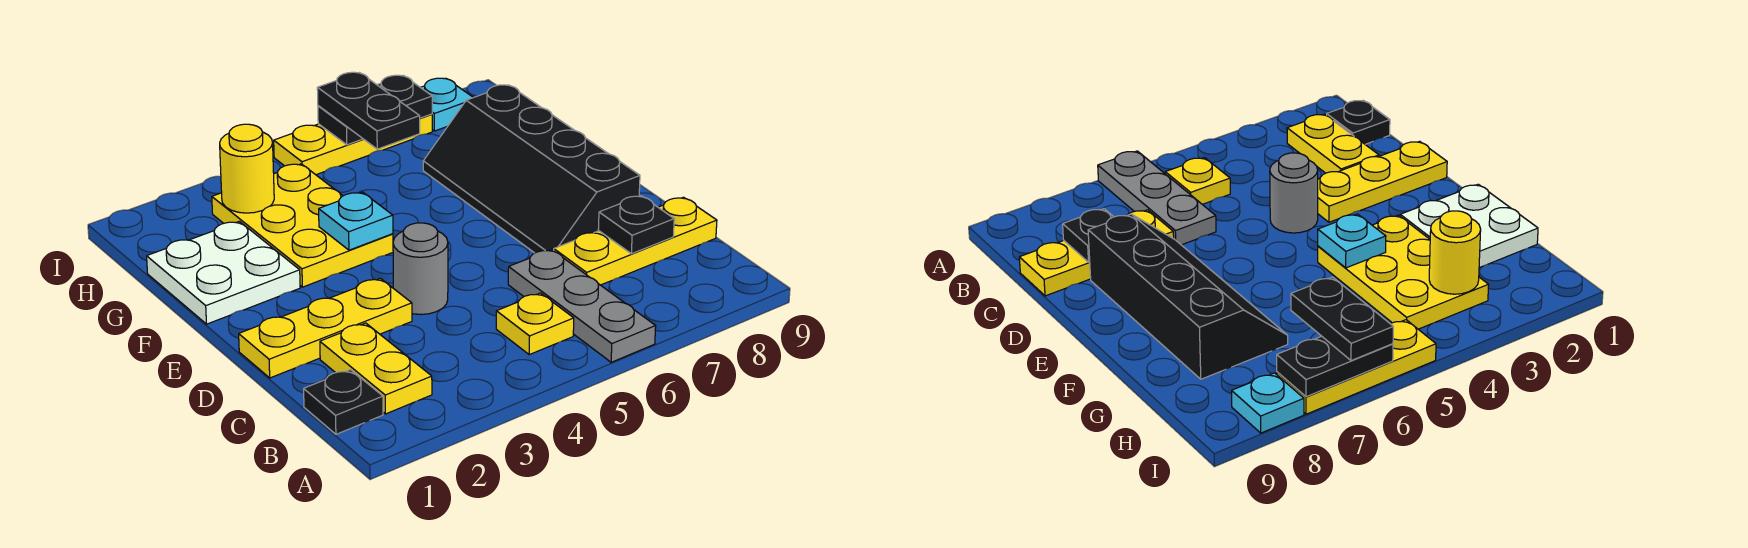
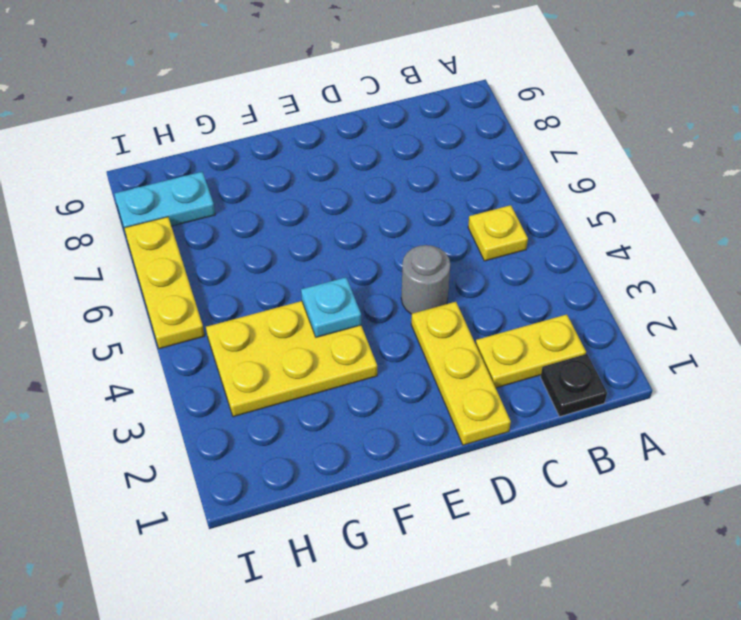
cyan plate H8:I8 level 1 -> cyan plate I8 level 1
none -> grey plate A6:C6 level 1
none -> yellow plate C7:C9 level 1
none -> black slope D7:G8 level 1 top 8

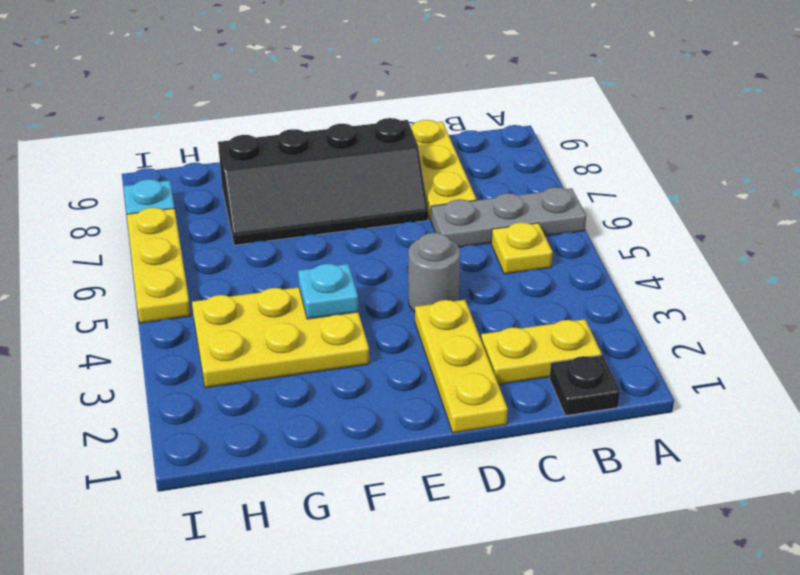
none -> white plate F1:G2 level 1
none -> black plate C8 level 2
none -> yellow round brick H3 level 2

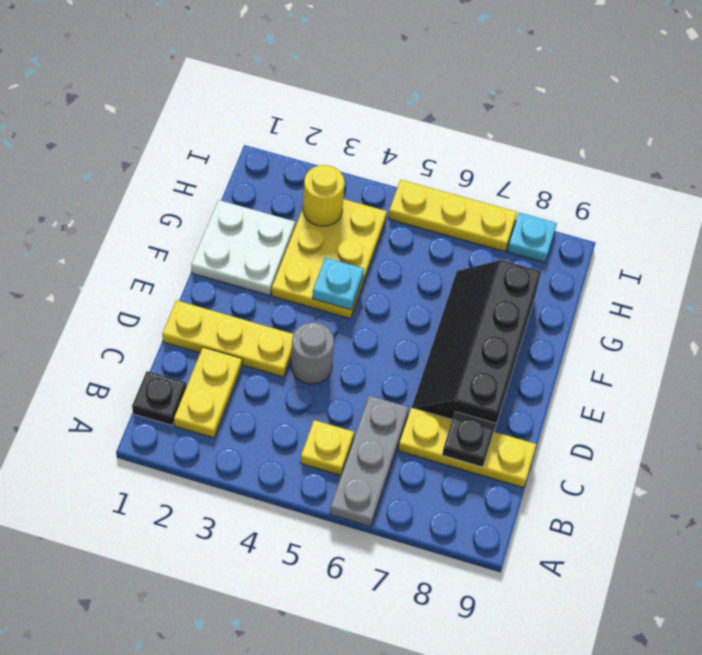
none -> black plate I6:I7 level 2
none -> black plate H6:I6 level 3

